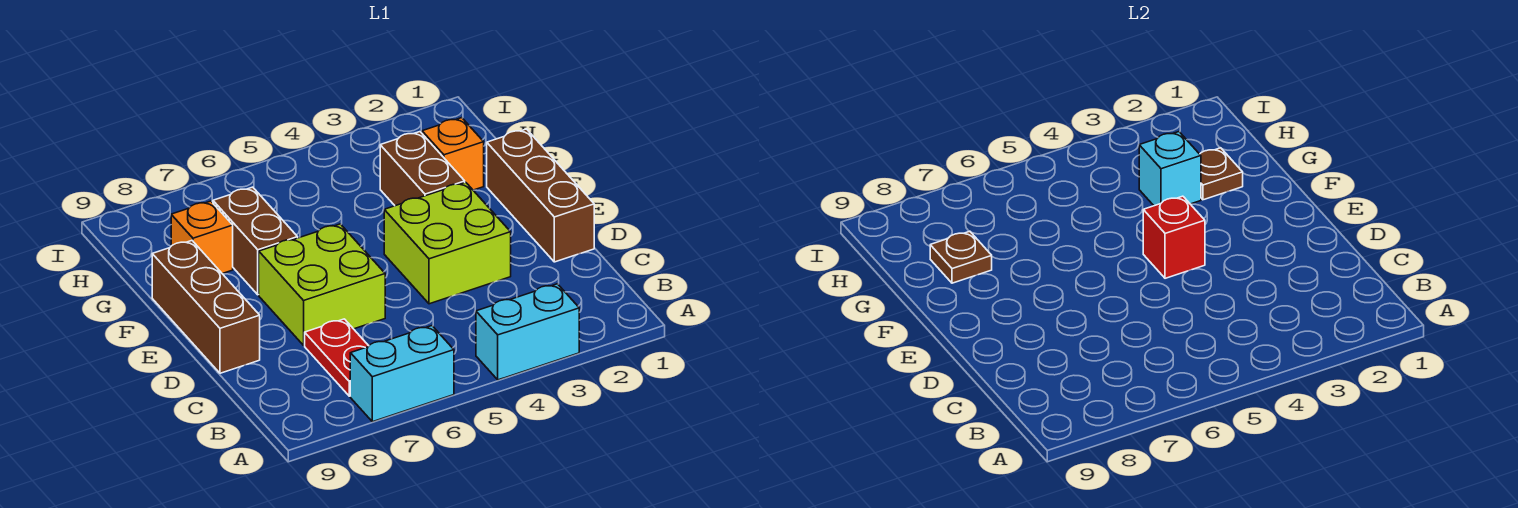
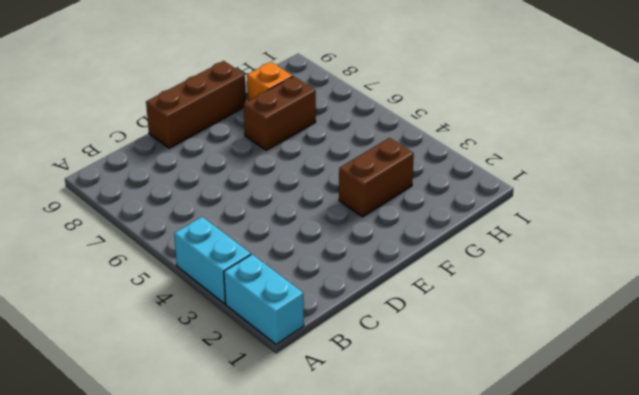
cyan brick A1:A2 level 1 -> cyan brick A6:A7 level 1
none -> red plate B7:C7 level 1
none -> brown brick D1:F1 level 1
none -> lime brick D3:E4 level 1

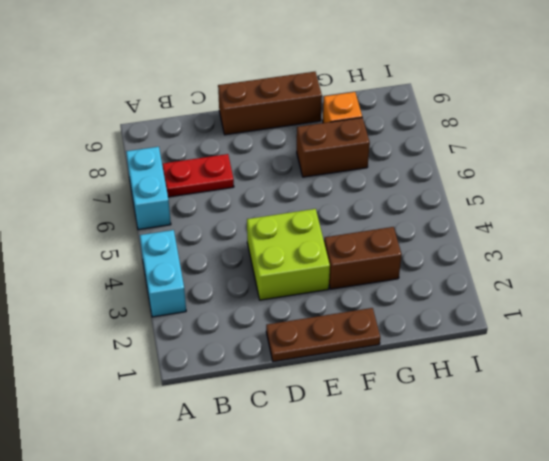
brown plate D1:F1 level 1 -> brown brick D1:F1 level 1
none -> lime brick D6:E7 level 1
none -> orange brick G2 level 1
none -> red brick E4 level 2

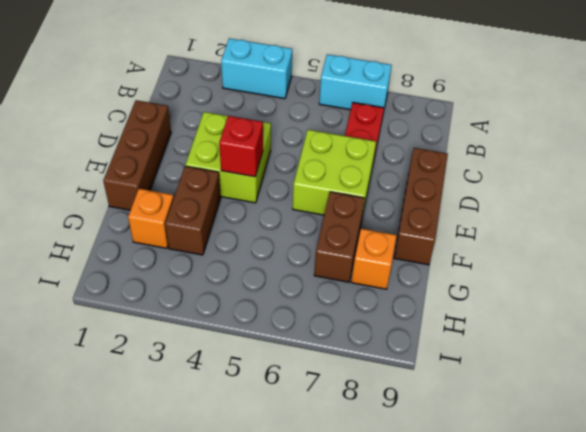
none -> brown plate G2 level 2
none -> cyan brick G3 level 2
none -> brown plate G8 level 2

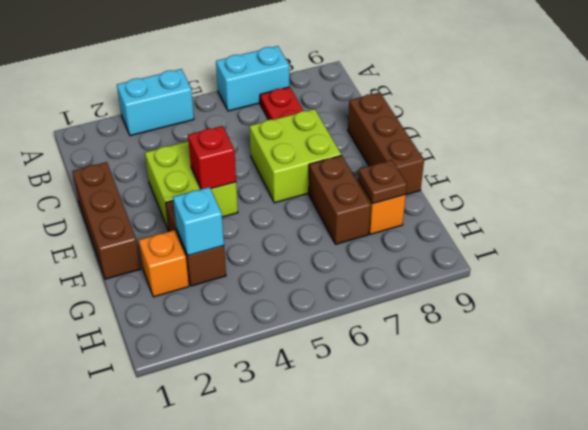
none -> brown plate G2 level 2

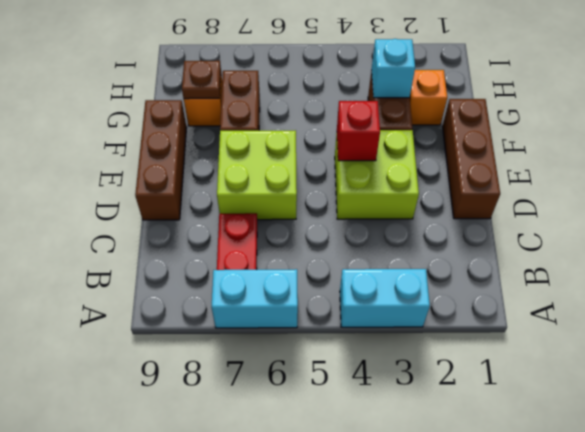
none -> brown plate G2 level 2

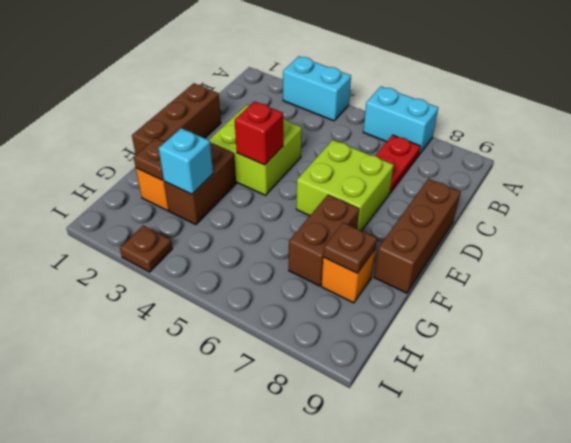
brown plate I3 level 1 -> none

